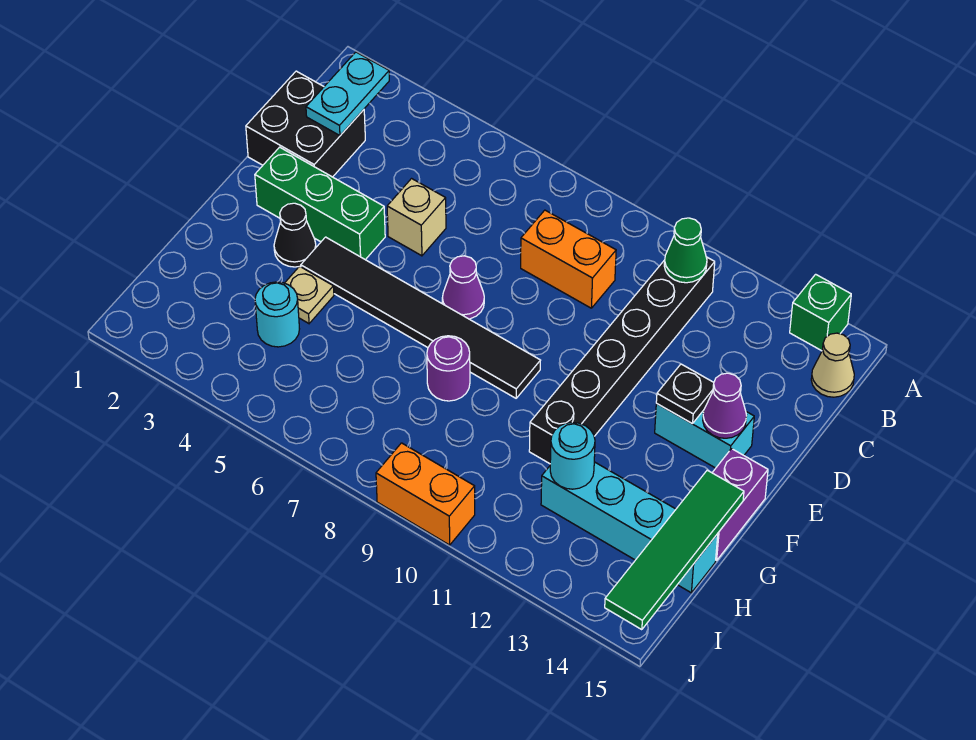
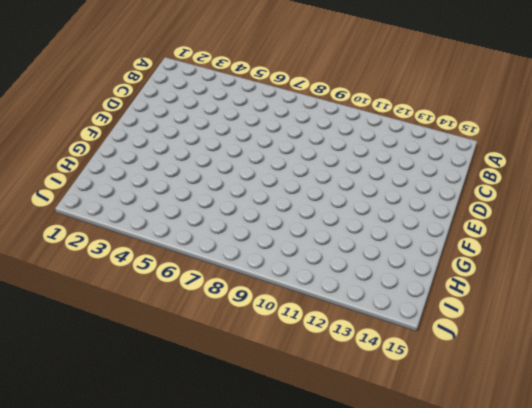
none -> green brick A14 level 1
none -> black brick B11:G11 level 1
none -> tan cone B15 level 1

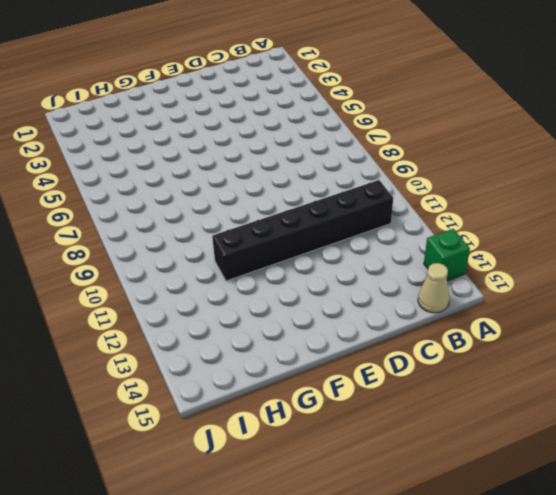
none -> black brick C1:D2 level 1
none -> orange brick C8:C9 level 1
none -> tan brick D5 level 1

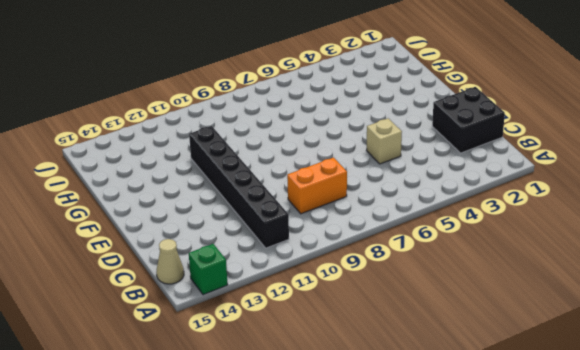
none -> green brick E2:E4 level 1
none -> purple cone E7 level 1
none -> cyan brick E13:E14 level 1

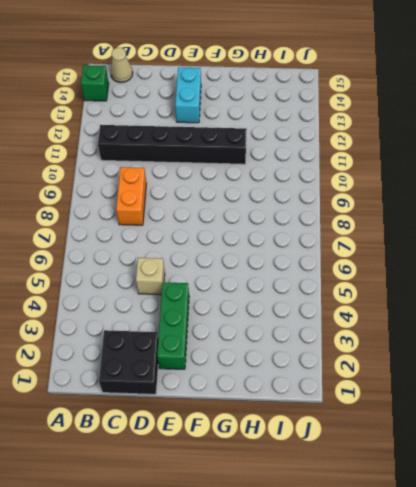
none -> purple cone E7 level 1
none -> black cone F3 level 1
none -> black tile F4:F9 level 1

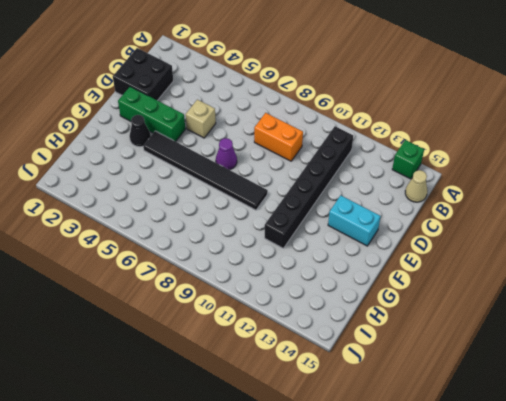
none -> purple brick F15:G15 level 1
none -> tan plate G4 level 1
none -> purple round brick G8 level 1

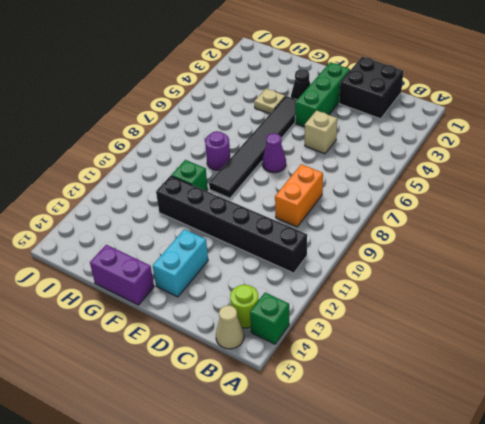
lime round brick B14 level 1 -> none
green brick G10 level 1 -> none
none -> cyan round brick H4 level 1
none -> cyan brick H12:H15 level 1
none -> orange brick J9:J10 level 1

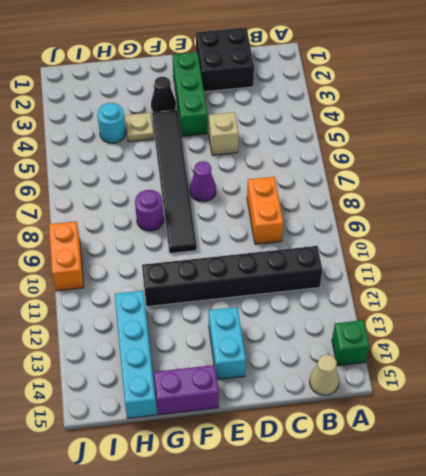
none -> cyan plate B2:C2 level 2
none -> green cone B11 level 2
none -> black plate E13 level 2

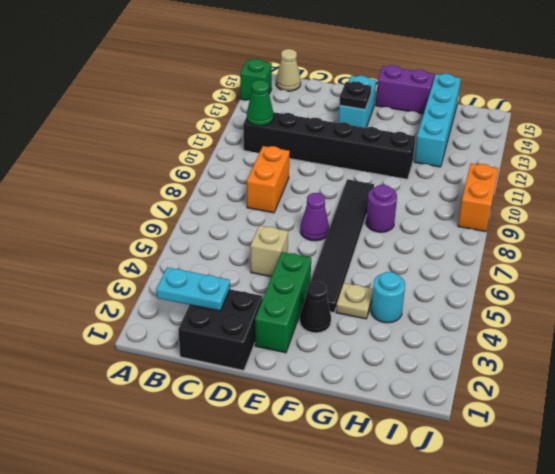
none -> purple cone E14 level 2
none -> green tile G15:J15 level 2
none -> cyan round brick H12 level 2

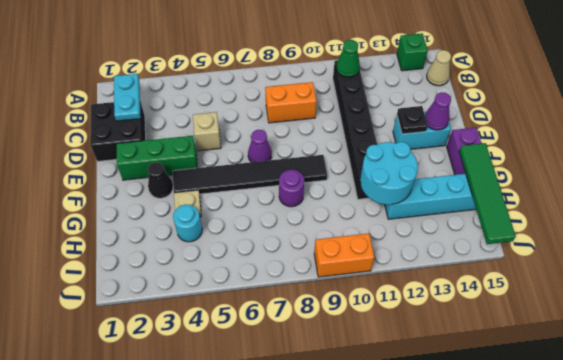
cyan round brick G11:H12 level 2 -> cyan round brick H12 level 2

